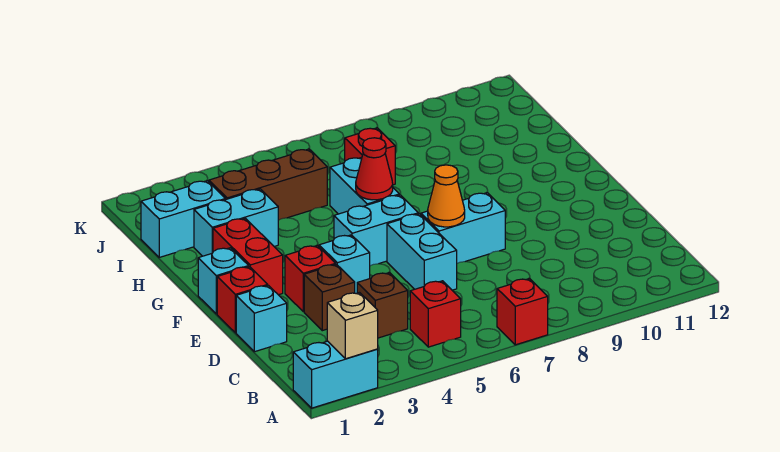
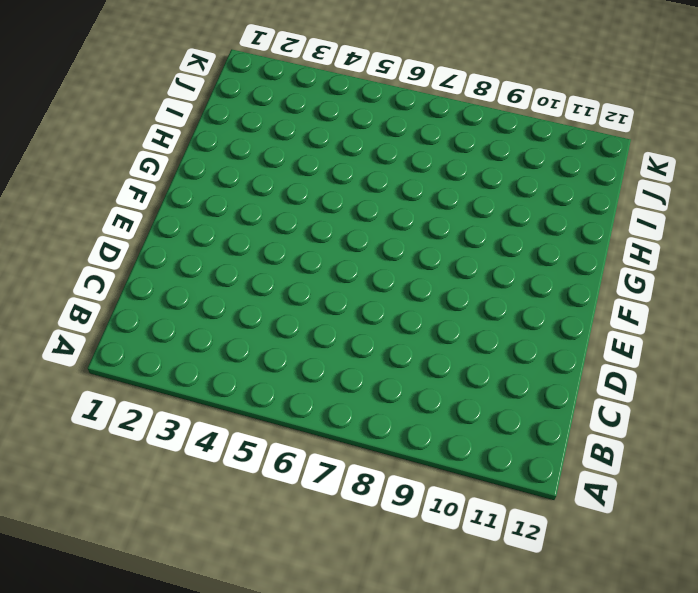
none -> cyan brick A1:A2 level 1
none -> red brick A7 level 1
none -> red brick B5 level 1

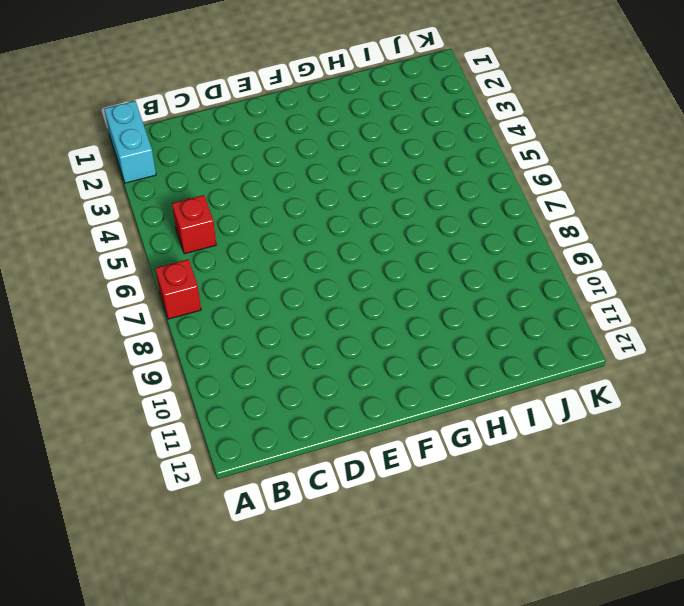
none -> brown brick C4 level 1
none -> cyan brick D1 level 1
none -> brown brick D3 level 1

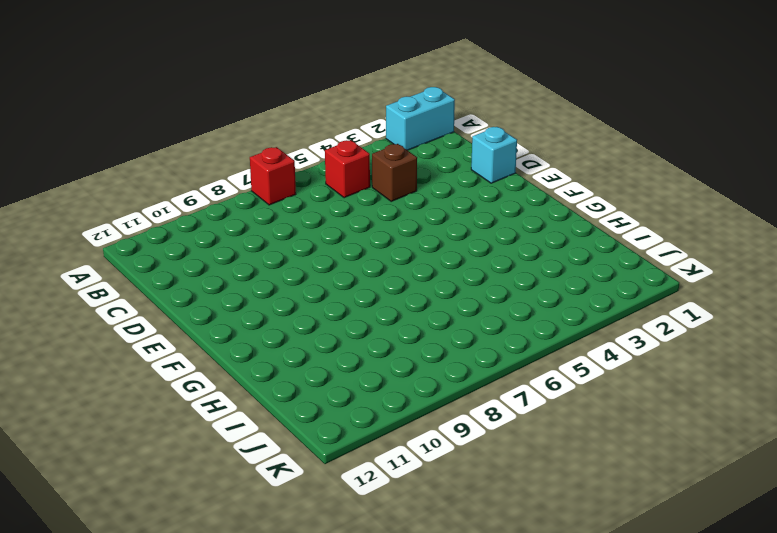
none -> brown brick D3 level 1
none -> cyan brick D6:E6 level 1
none -> red brick E1 level 1

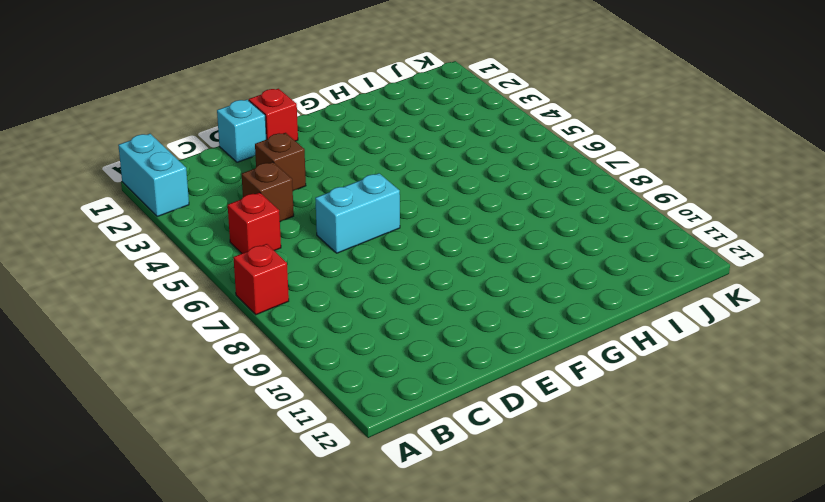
none -> red brick E3 level 1
none -> cyan brick E4 level 1
none -> cyan brick E7:E8 level 1

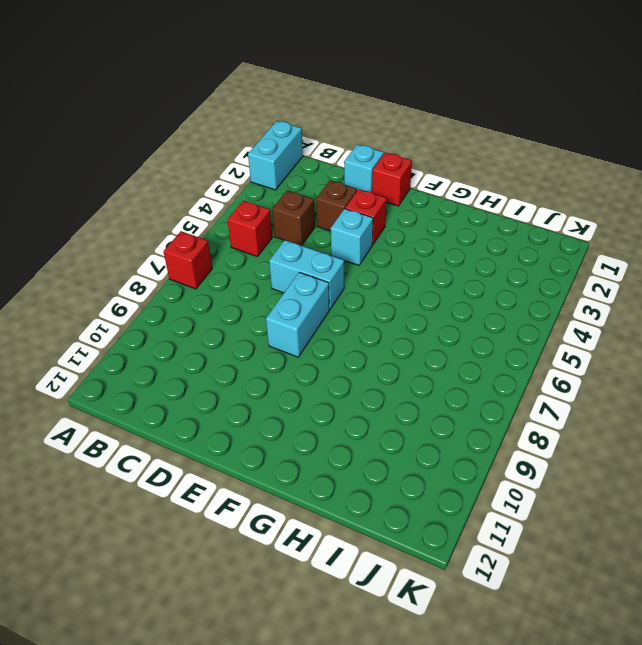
none -> cyan brick F1 level 1
none -> red brick F2:G2 level 1
none -> cyan brick F5:F6 level 1

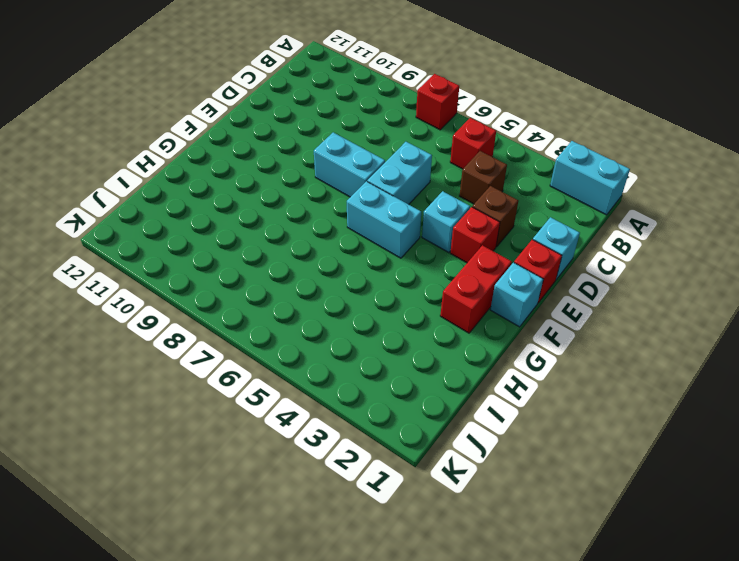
none -> cyan brick G6:H6 level 1
none -> cyan brick H2:H3 level 1
none -> cyan brick I1:I2 level 1

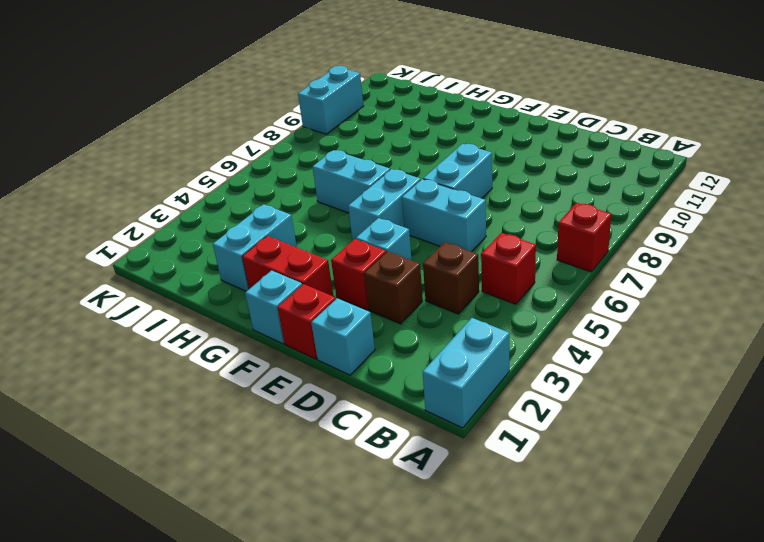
cyan brick K9:K10 level 1 -> cyan brick I1:I2 level 1
none -> brown brick I3:I5 level 1
none -> red brick I7 level 1
none -> tan brick A2 level 2

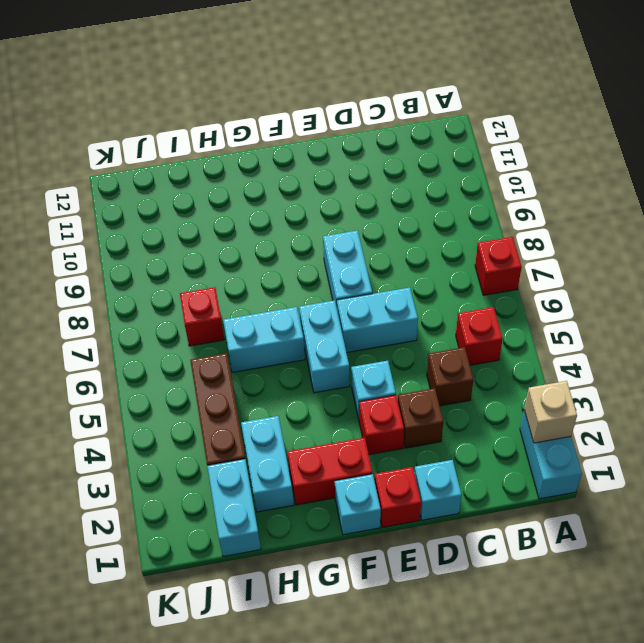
none -> orange cone E7 level 2
none -> red cone G6 level 2

